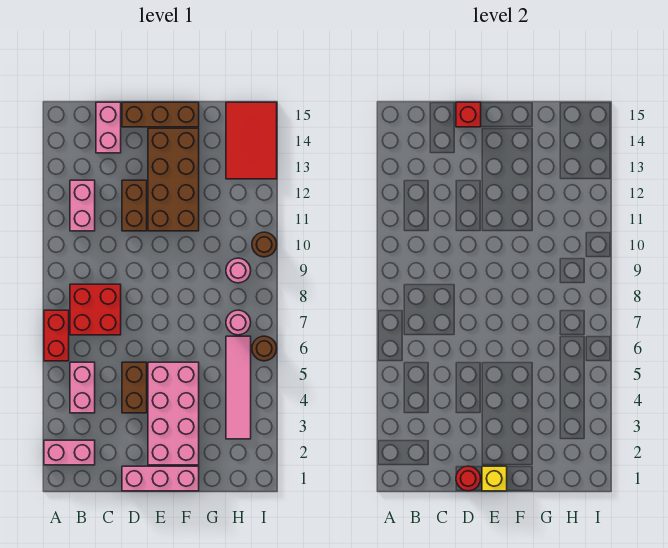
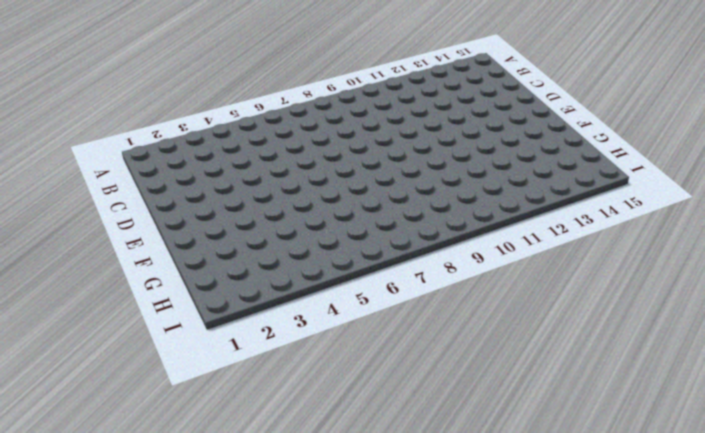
none -> pink brick A2:B2 level 1
none -> red brick A6:A7 level 1
none -> pink brick B4:B5 level 1

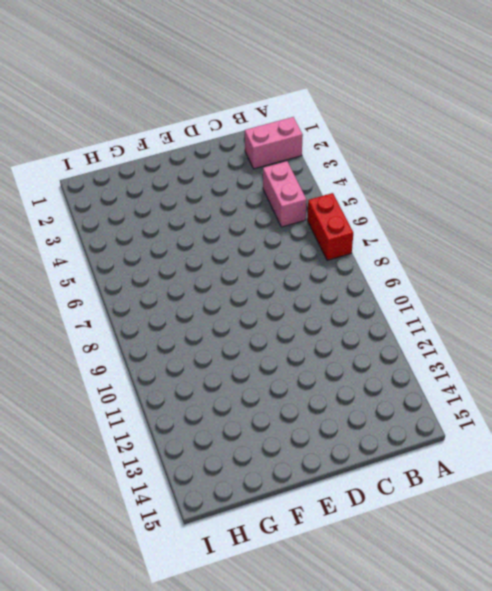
none -> red brick B7:C8 level 1
none -> pink brick B11:B12 level 1
none -> pink brick C14:C15 level 1

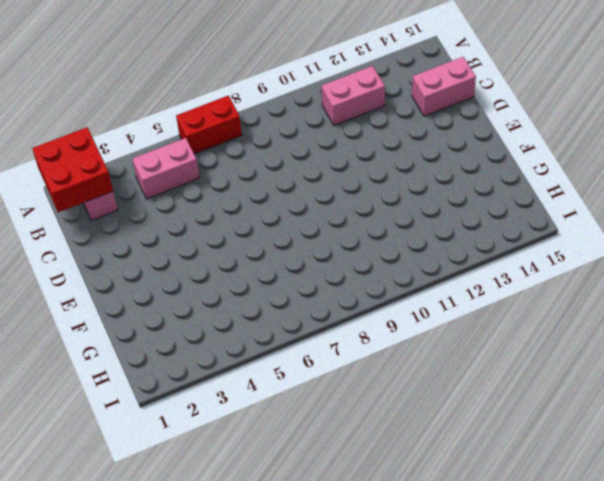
red brick A1:B2 level 2 -> red brick B7:C8 level 1
none -> pink brick D1:F1 level 1
none -> brown brick D4:D5 level 1
none -> brown brick D11:D12 level 1

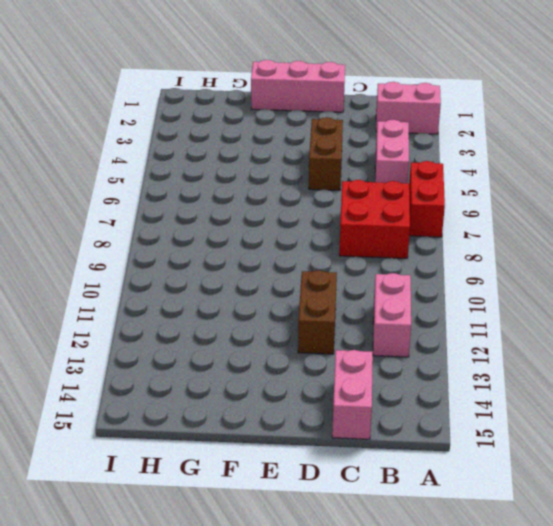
none -> brown brick D15:F15 level 1
none -> pink brick E2:F5 level 1
none -> brown brick E11:F14 level 1

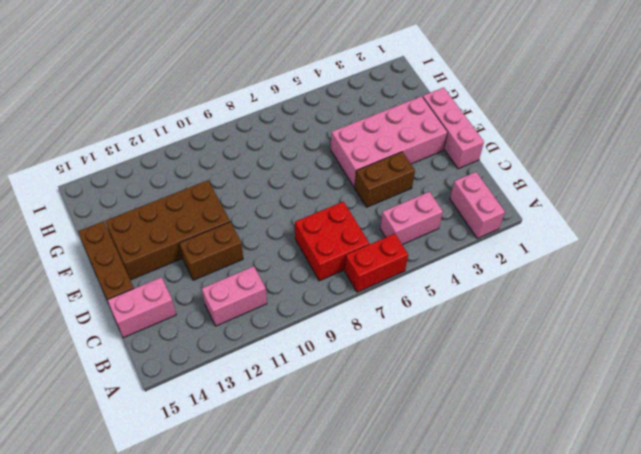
none -> pink tile H3:H6 level 1
none -> pink round brick H7 level 1
none -> pink round brick H9 level 1

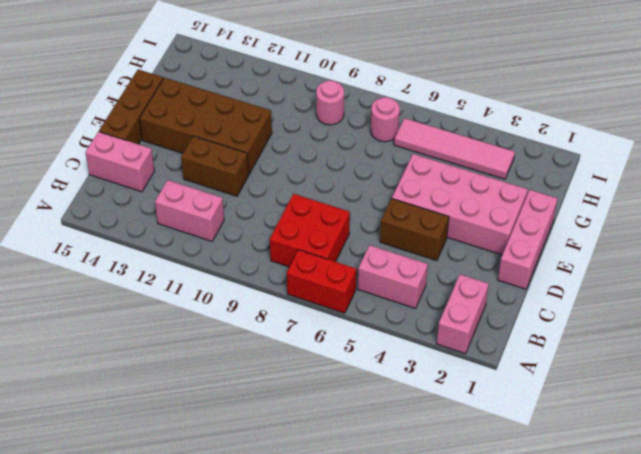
none -> red tile H13:I15 level 1
none -> brown round brick I6 level 1
none -> brown round brick I10 level 1

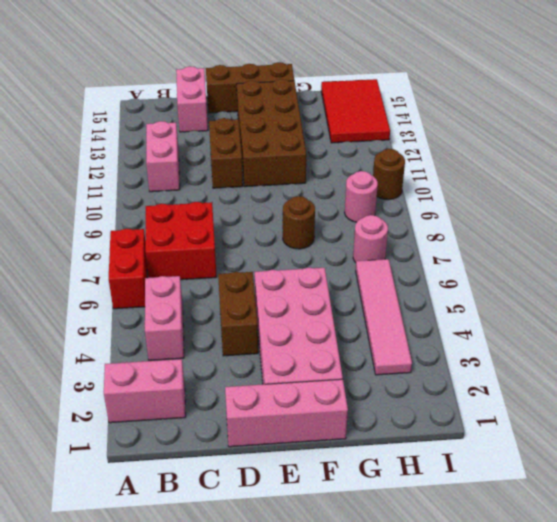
brown round brick F8 level 1 -> brown round brick I6 level 1
none -> red round brick D1 level 2
none -> red brick D15 level 2
none -> yellow brick E1 level 2

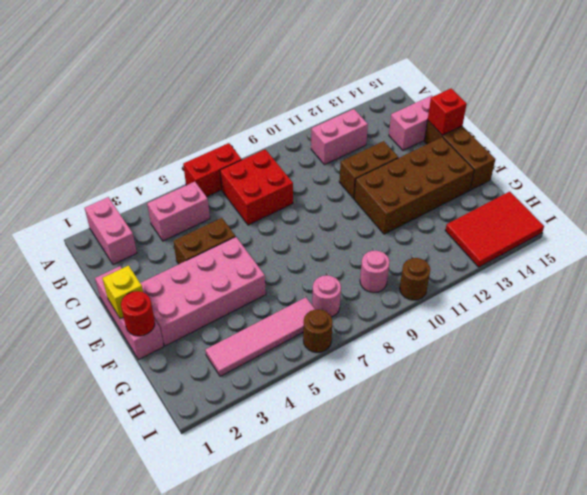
red round brick F1 level 2 -> red round brick D1 level 2

